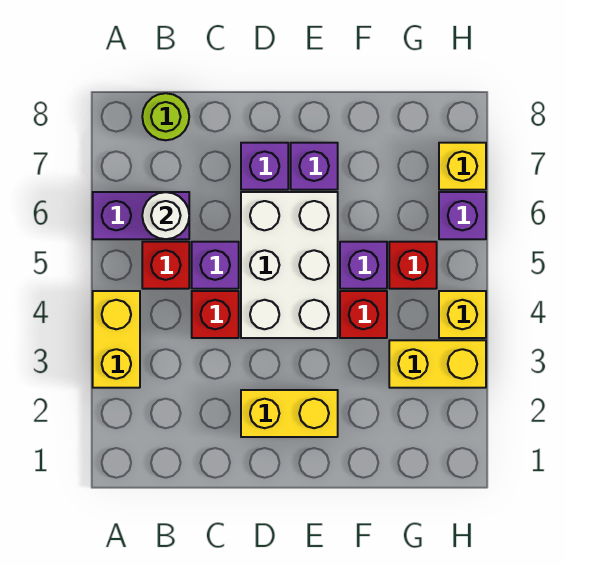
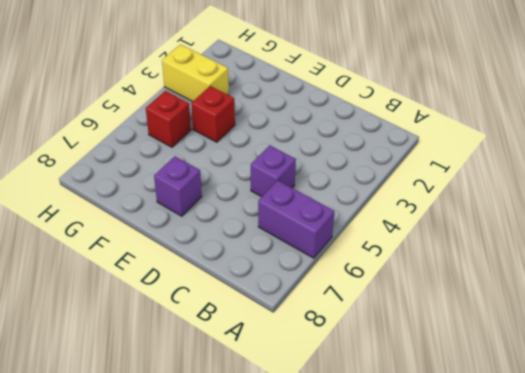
none -> yellow brick A3:A4 level 1
none -> red brick B5 level 1
none -> lime round brick B8 level 1

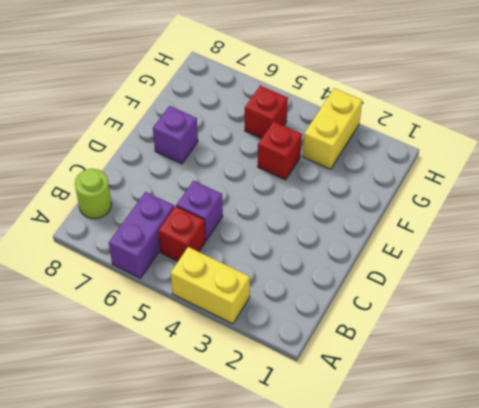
none -> red brick C4 level 1
none -> yellow brick D2:E2 level 1
none -> white brick D4:E6 level 1

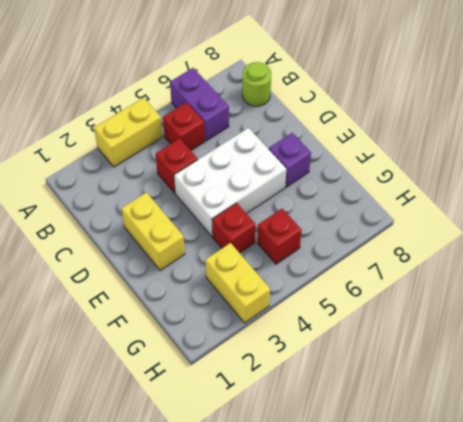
none -> purple brick C5 level 1
none -> purple brick D7 level 1
none -> purple brick F5 level 1

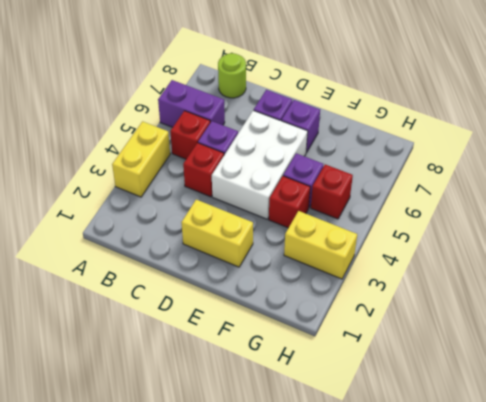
none -> yellow brick H4 level 1
none -> purple brick H6 level 1
none -> yellow brick H7 level 1

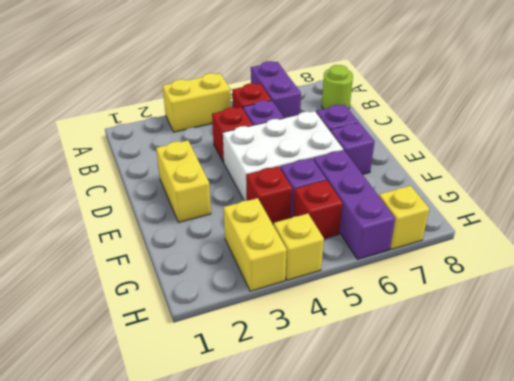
purple brick F6:H6 level 1 -> purple brick H6 level 1
none -> white round brick B6 level 2

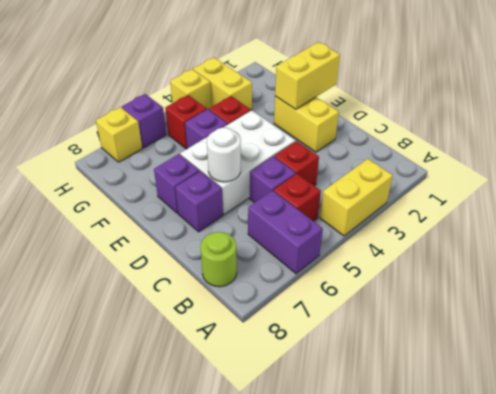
white round brick D6 level 2 -> white round brick B6 level 2
yellow brick E1:E2 level 2 -> none

